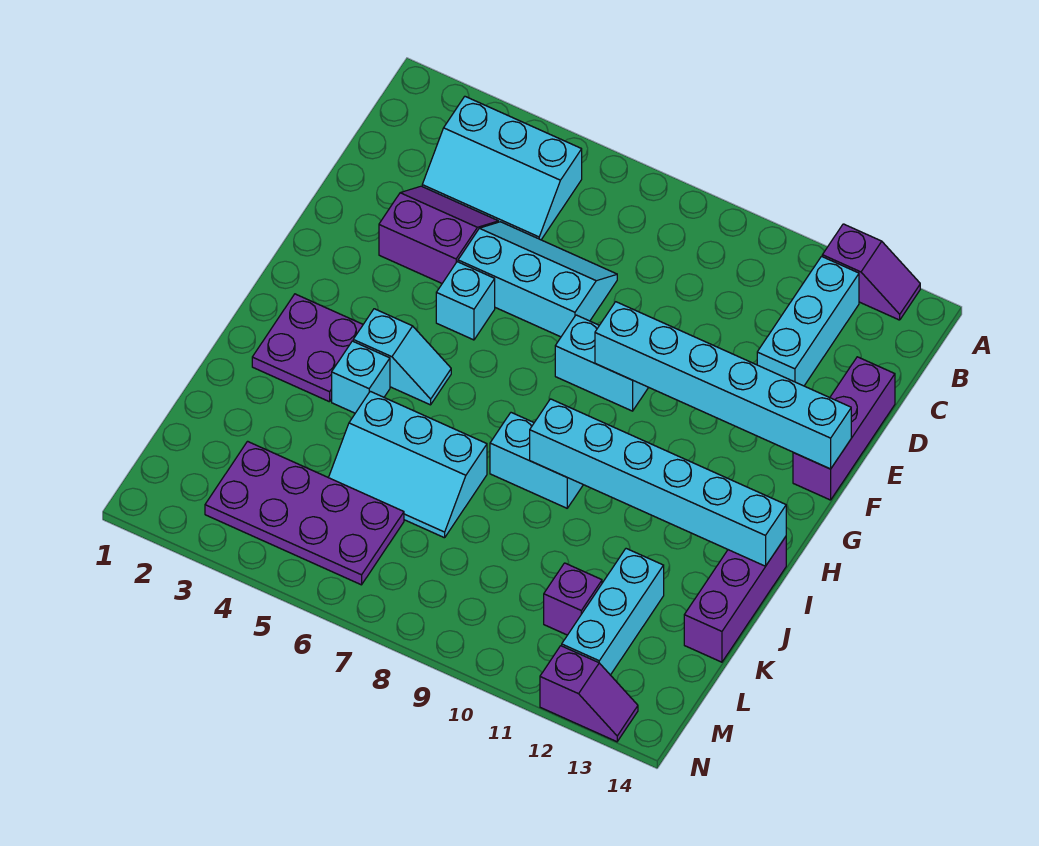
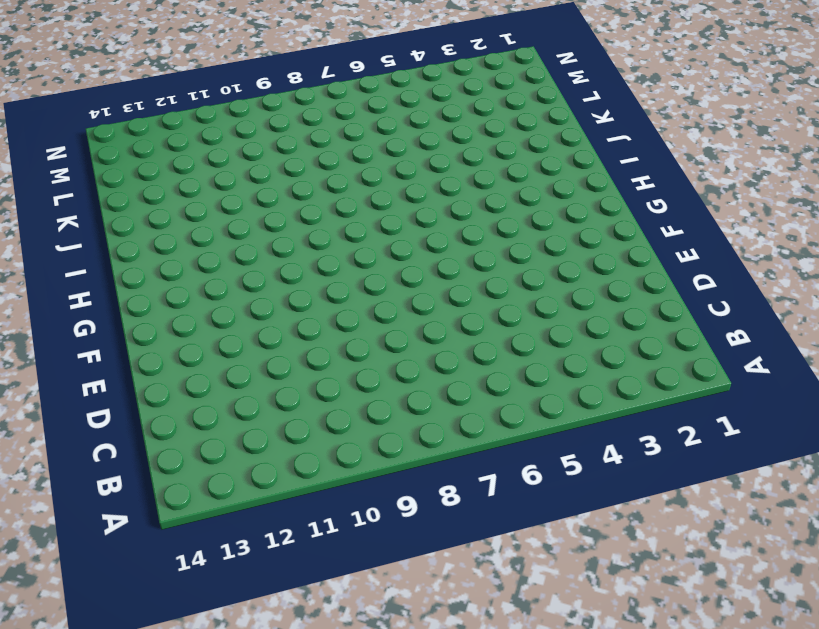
none -> purple slope A12:A13 level 1 top 12
none -> cyan slope B3:C5 level 1 top B
none -> cyan brick B12:D12 level 1

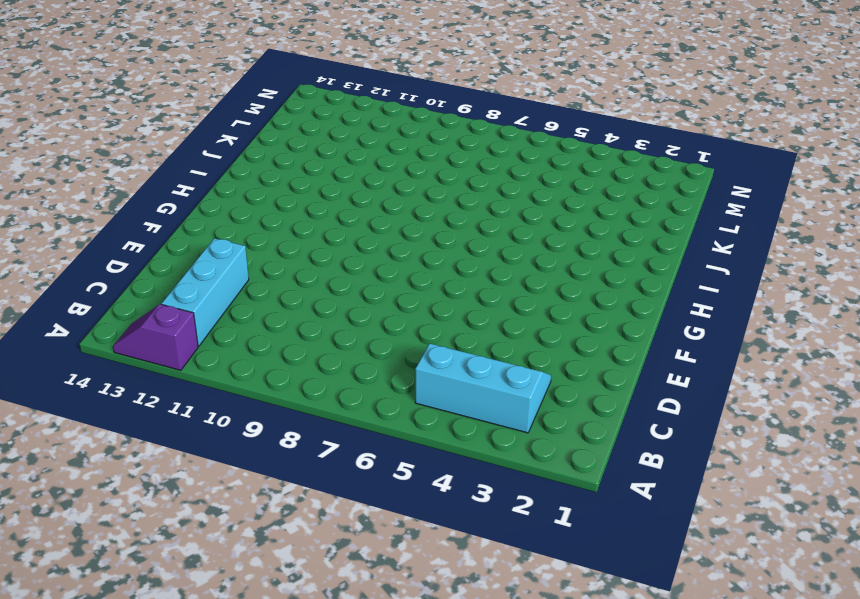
none -> purple slope D3:E4 level 1 top E
none -> cyan slope D5:E7 level 1 top E
none -> purple brick D14:F14 level 1

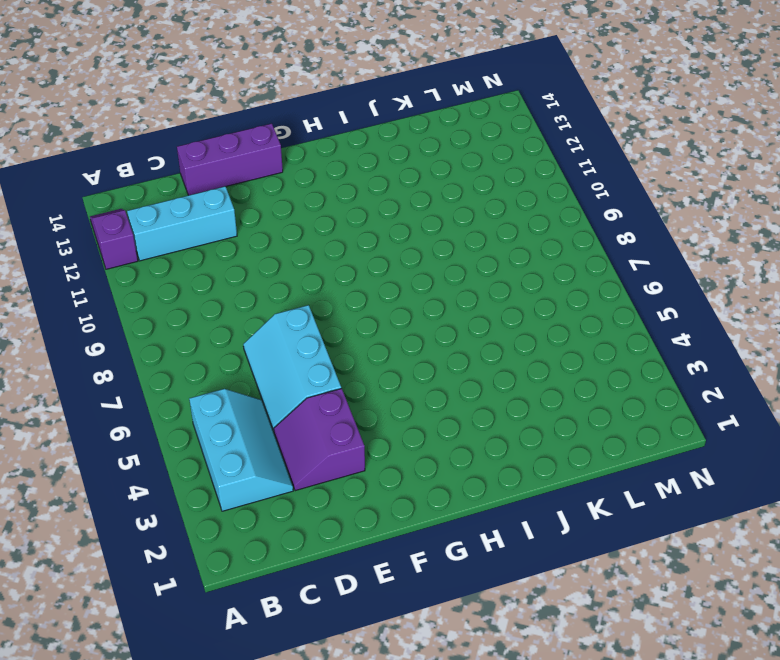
none -> cyan brick F5 level 1
none -> cyan brick F8:F9 level 1
none -> purple plate H2:I3 level 1

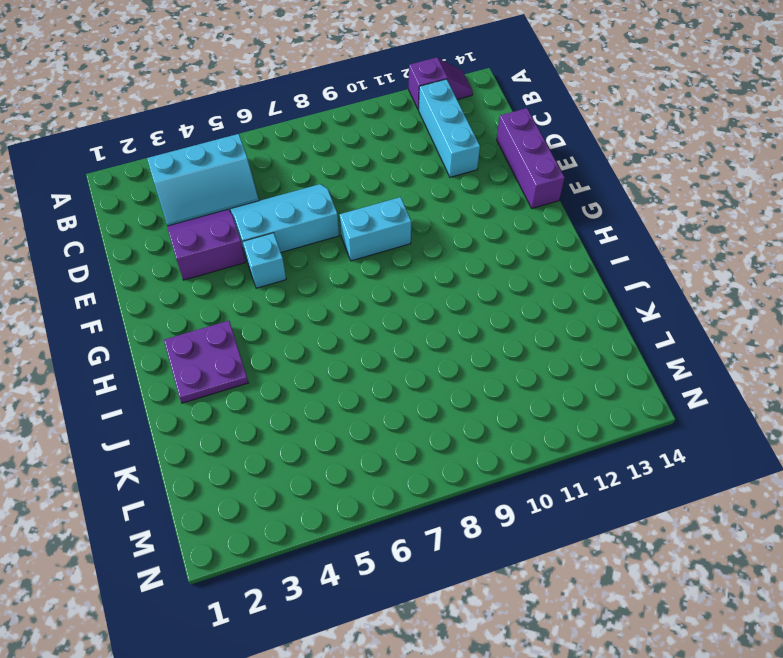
none -> cyan slope H4:H5 level 1 top 4
none -> cyan brick I4 level 1
none -> cyan brick I8:I9 level 1

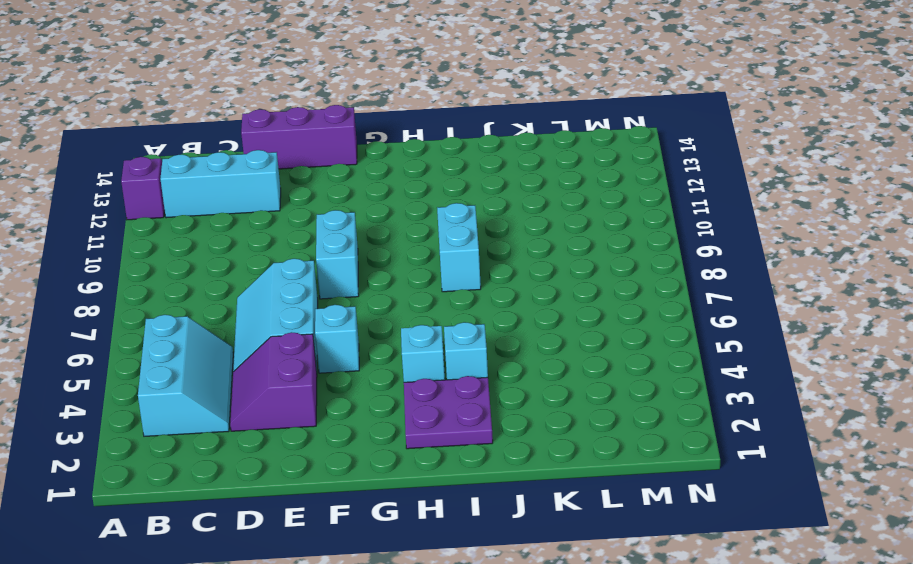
none -> purple brick I14:K14 level 1
none -> cyan slope J5:K7 level 1 top J
none -> cyan brick K12:M12 level 1

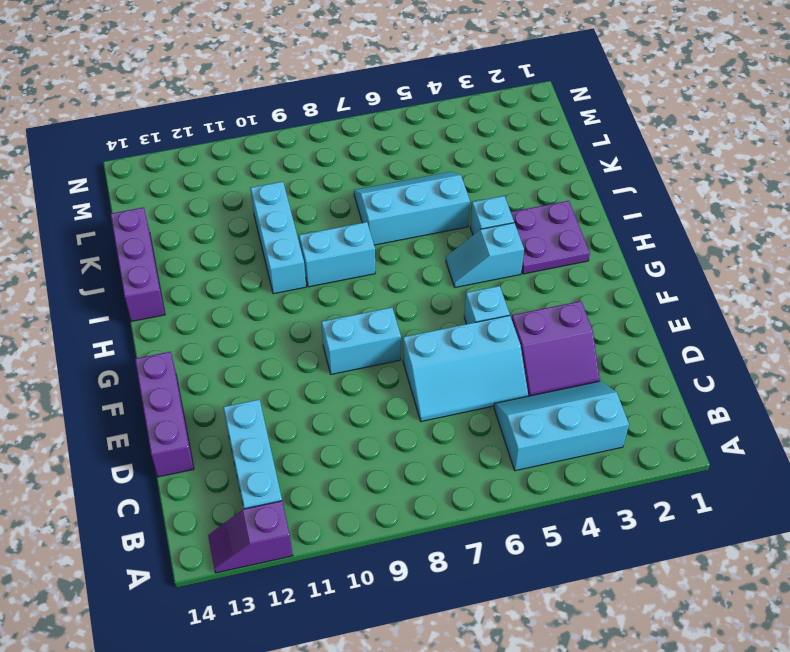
cyan brick I10:K10 level 1 -> cyan brick K12:M12 level 1
none -> purple plate L3:M6 level 1
none -> purple brick L11 level 1
none -> purple slope N12:N13 level 1 top 12

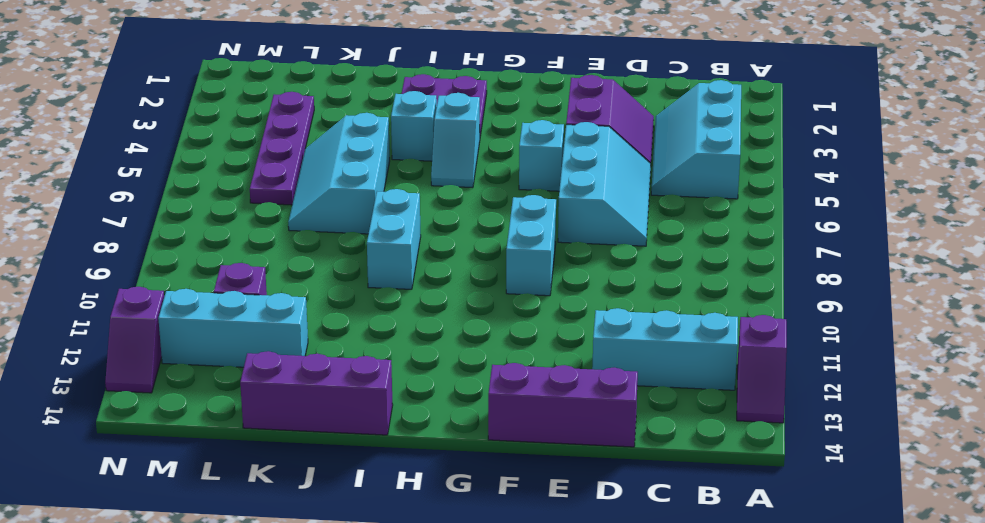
purple plate L3:L6 level 1 -> purple plate L3:M6 level 1
none -> cyan brick F9:F14 level 2
none -> cyan brick I9:I14 level 2

